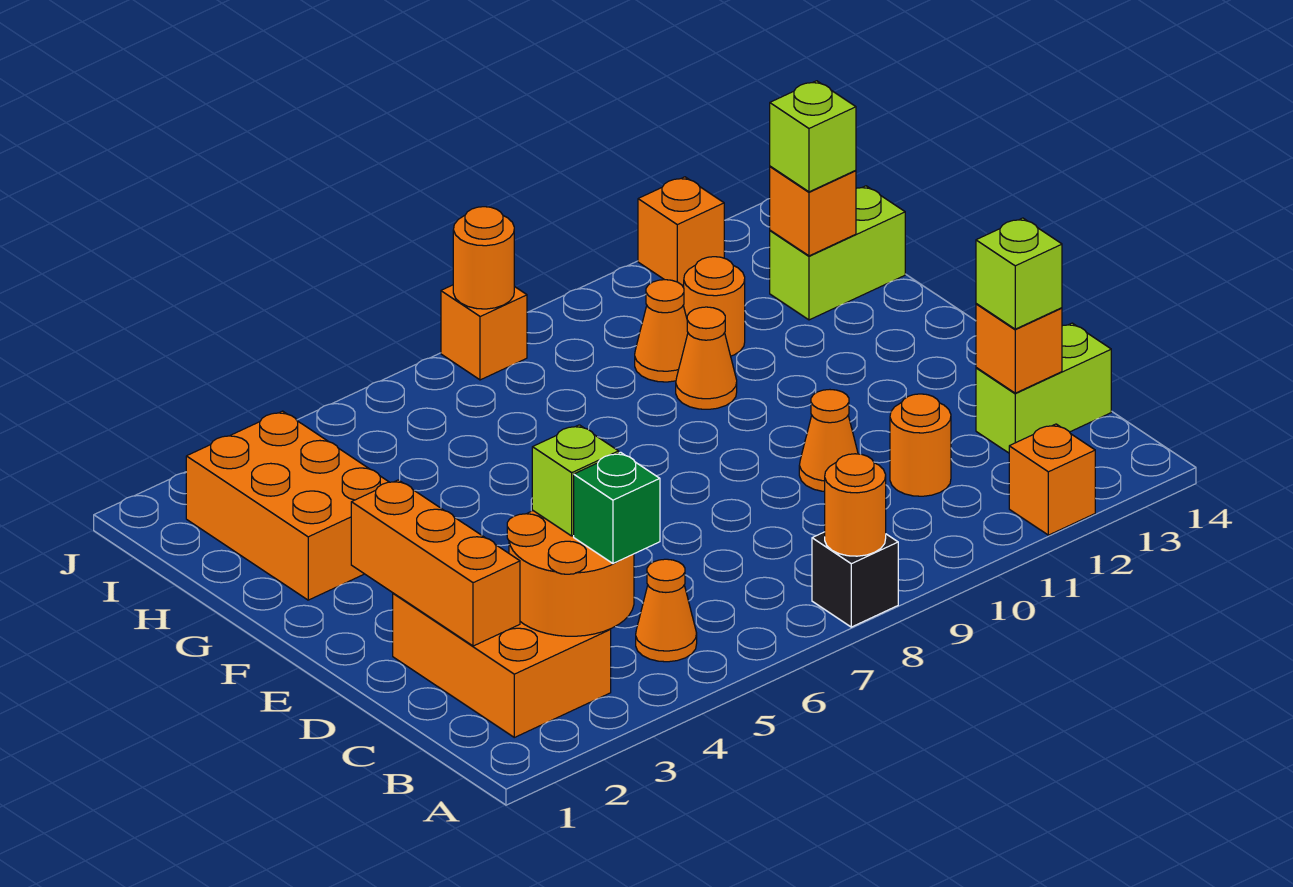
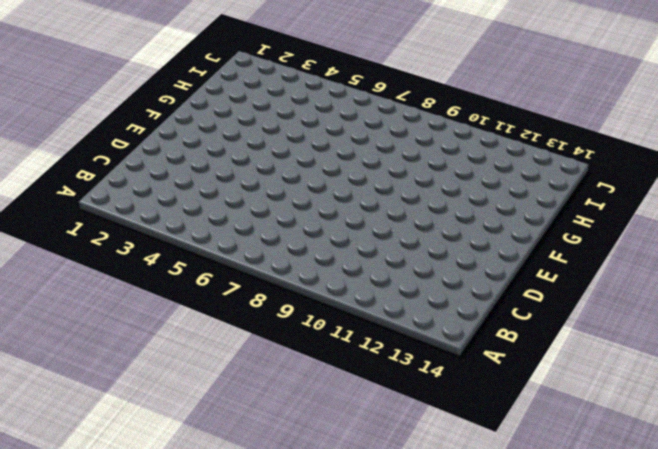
none -> black brick A8 level 1
none -> orange brick A12 level 1
none -> orange brick B2:D3 level 1

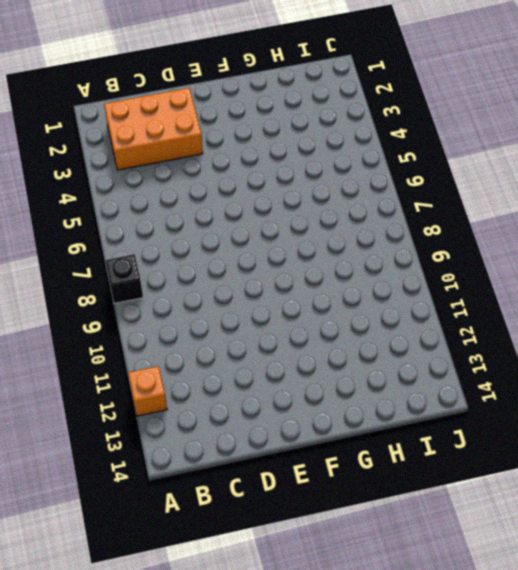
none -> orange cone B5 level 1
none -> orange round brick C11 level 1
none -> lime brick C13:C14 level 1

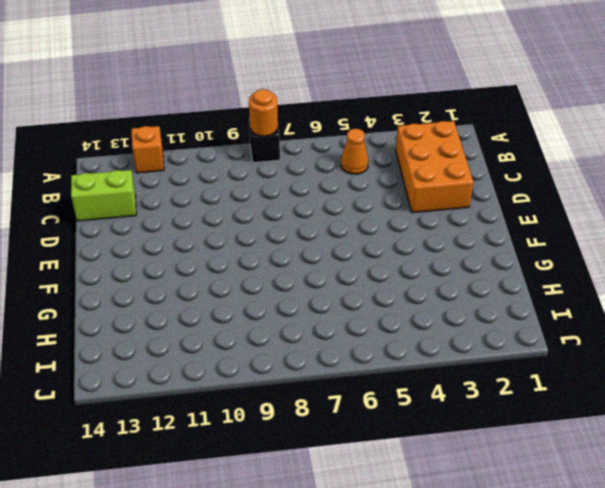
none -> orange round brick C11 level 1
none -> orange cone D10 level 1
none -> orange brick G2:I3 level 1

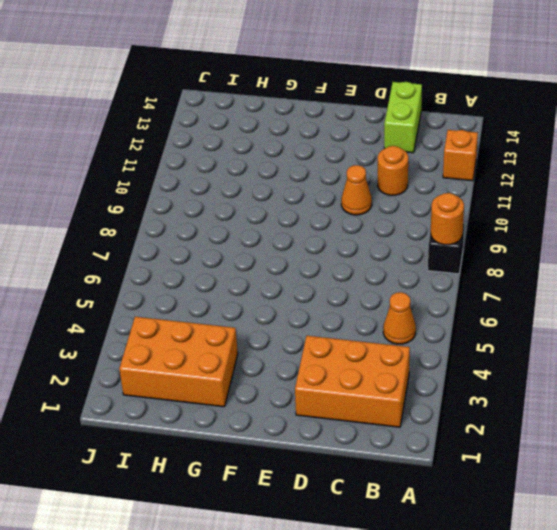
none -> orange cone G10 level 1
none -> orange cone H10 level 1
none -> orange round brick H11 level 1

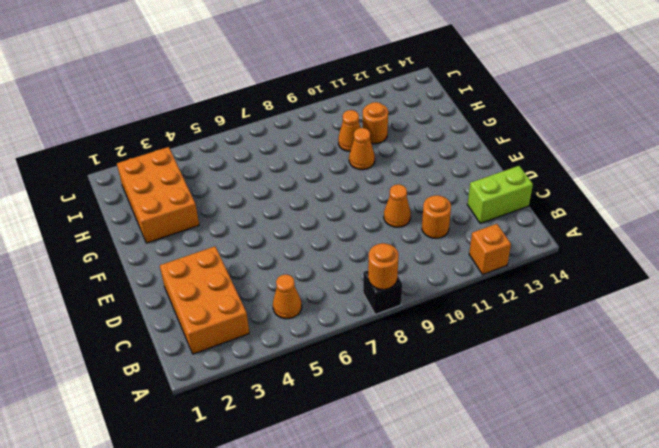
none -> lime brick H13:H14 level 1
none -> orange brick J8 level 1
none -> orange brick J12 level 1

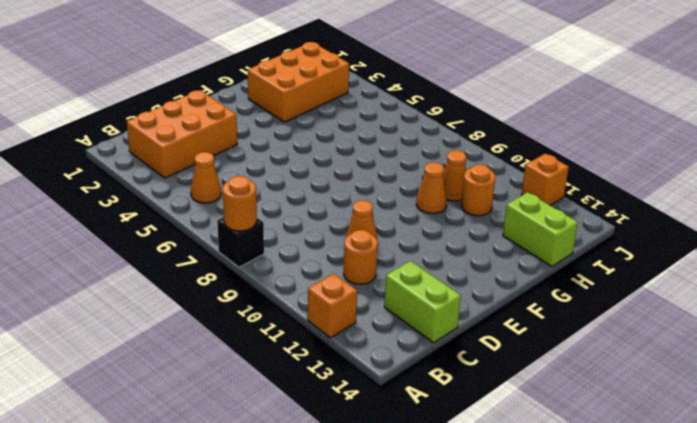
none -> orange brick J8 level 1
none -> orange round brick B3:C4 level 2
none -> orange brick C2:E2 level 2

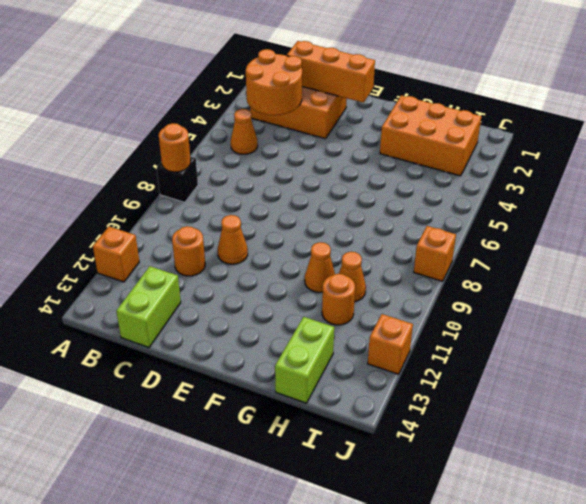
none -> orange brick C13 level 2
none -> orange brick H13 level 2
none -> orange round brick J8 level 2

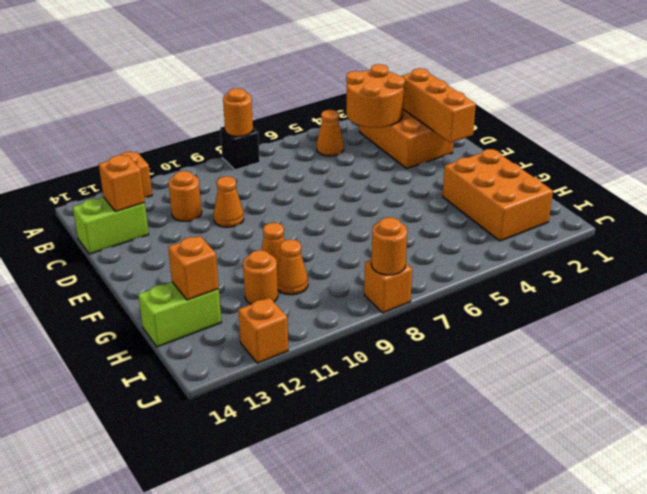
none -> green brick B4 level 3
none -> lime brick C4 level 3
none -> lime brick C13 level 3

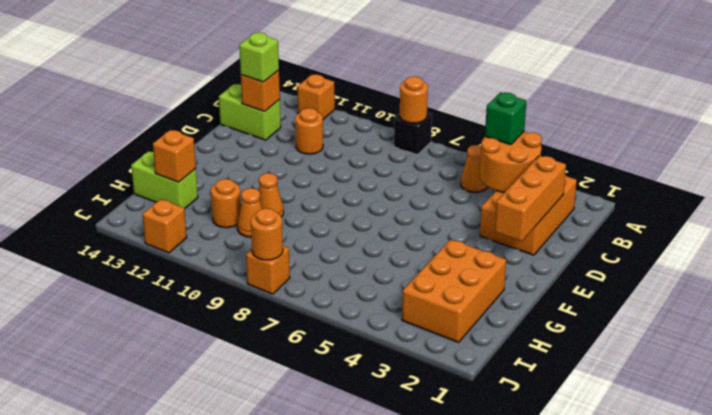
none -> orange cone D10 level 1
none -> lime brick C4 level 3
none -> lime brick H13 level 3

